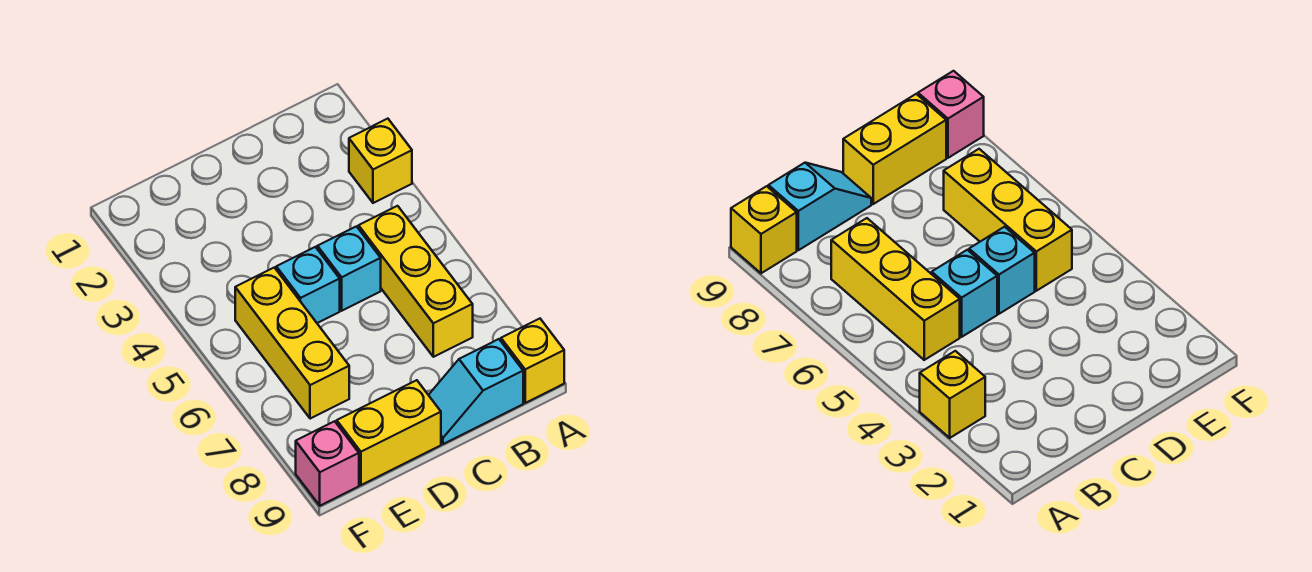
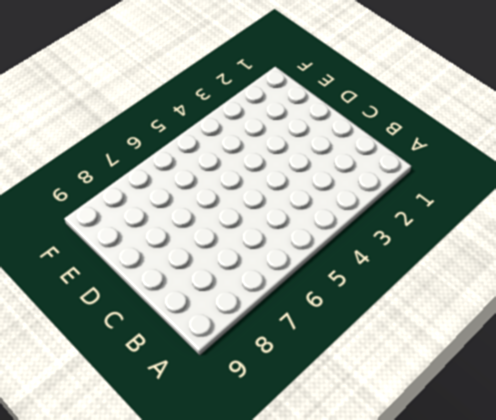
none -> yellow brick A3 level 1
none -> yellow brick A9 level 1

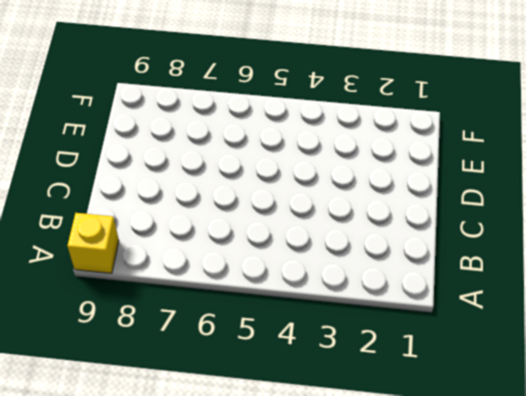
none -> yellow brick A3 level 1
none -> yellow brick B5:B7 level 1

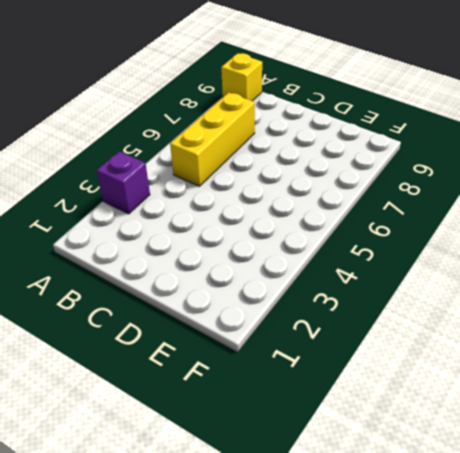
purple brick A3 level 1 -> yellow brick A3 level 1
none -> cyan slope B9:C9 level 1 top B
none -> cyan brick C5 level 1

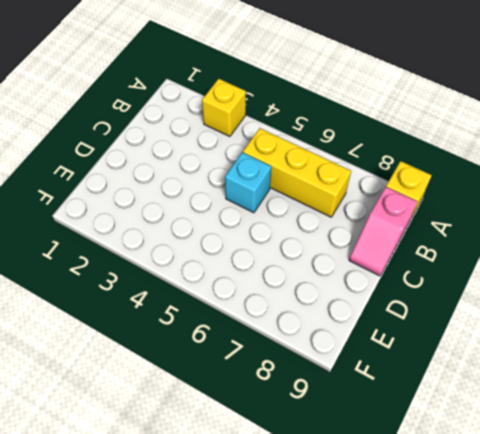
pink slope B9:C9 level 1 top B -> cyan slope B9:C9 level 1 top B
none -> cyan brick D5 level 1
none -> yellow brick D9:E9 level 1

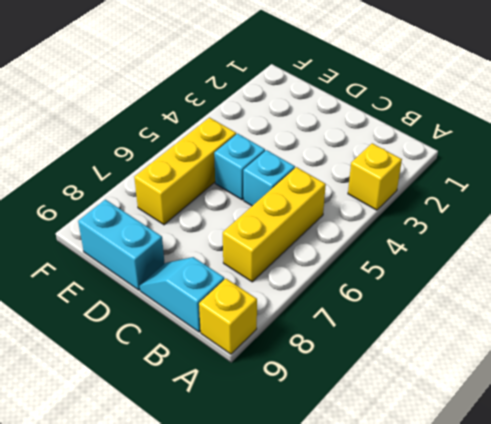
cyan brick D9:E9 level 1 -> yellow brick D9:E9 level 1
none -> pink brick F9 level 1

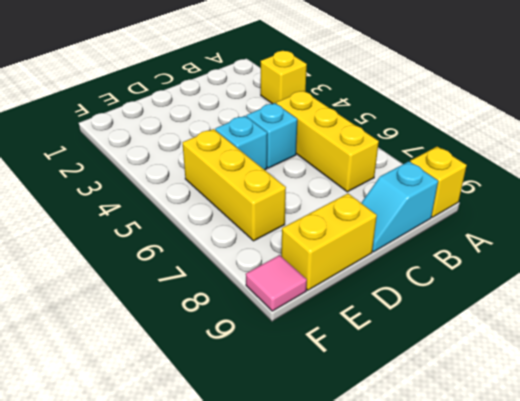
pink tile F9 level 1 -> pink brick F9 level 1

